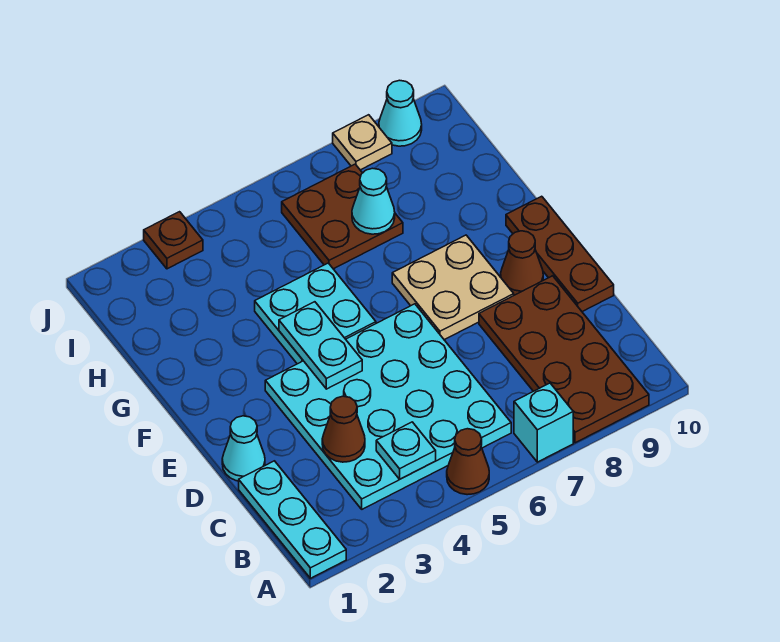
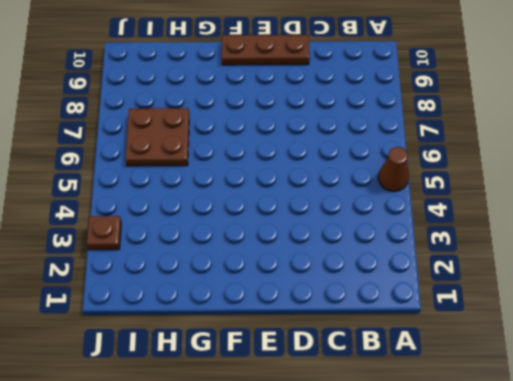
none -> cyan plate A1:C1 level 1
none -> cyan brick A7 level 1
none -> brown plate A8:D9 level 1

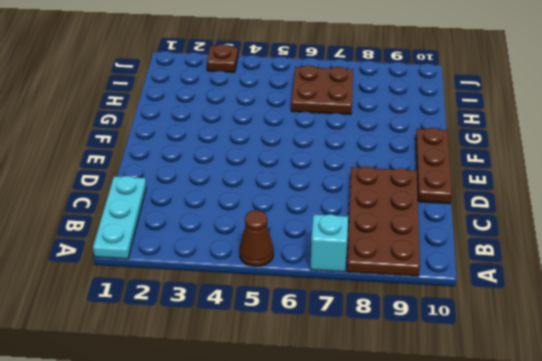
none -> cyan plate B3:E6 level 1
none -> cyan cone D1 level 1
none -> tan plate E7:F8 level 1

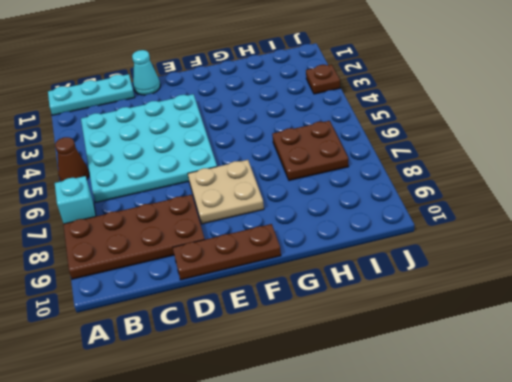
none -> brown cone E9 level 1
none -> cyan plate F4:G5 level 1
none -> tan plate J8 level 1

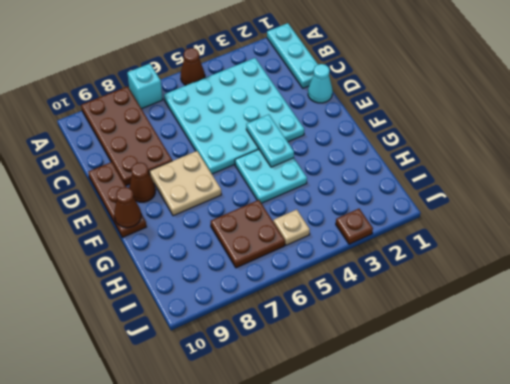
brown cone F10 level 2 -> brown cone C3 level 2
tan plate I5 level 1 -> tan plate J8 level 1
none -> cyan cone J9 level 1
none -> cyan plate B4 level 2
none -> cyan cone H7 level 2

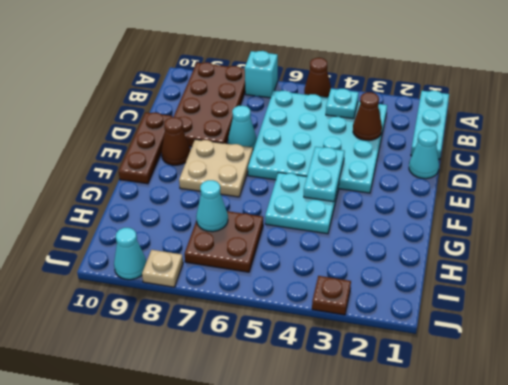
cyan cone D7 level 1 -> none

